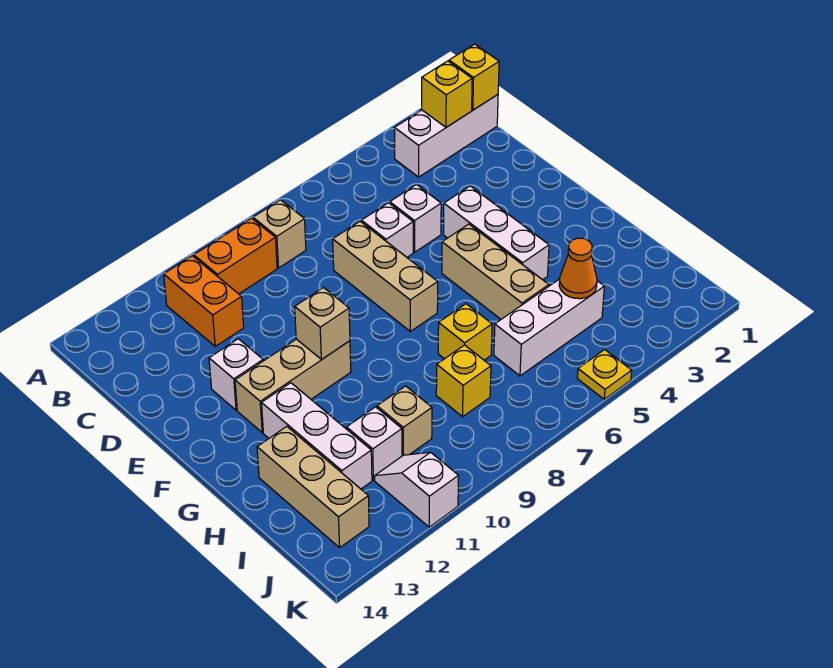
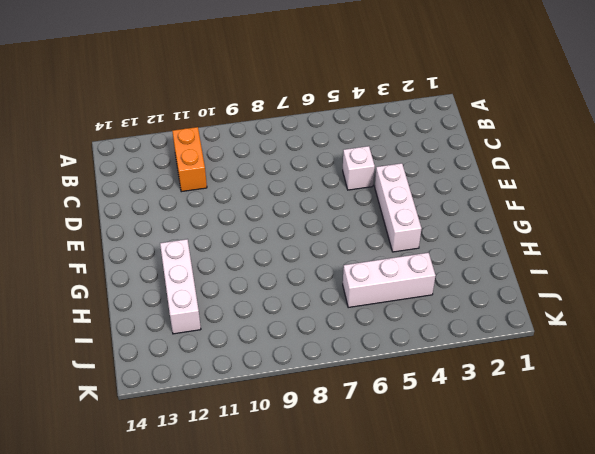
none -> white brick B1:B3 level 1
none -> tan brick B8 level 1
none -> orange brick B9:B10 level 1

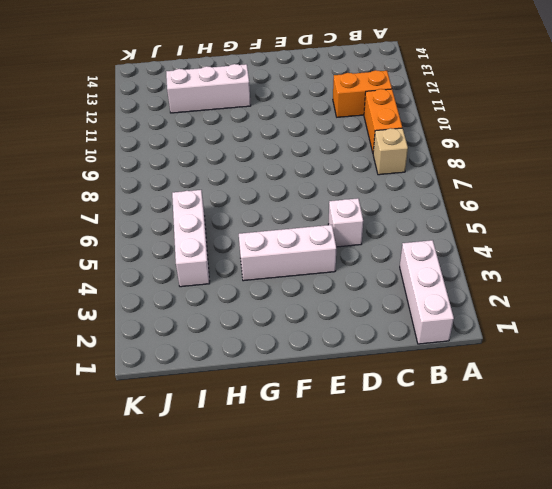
none -> white brick D6 level 1
none -> tan brick D7:F7 level 1
none -> white brick E12 level 1

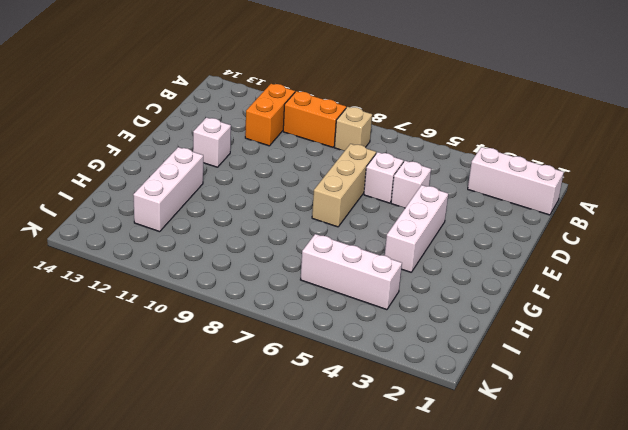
none -> tan brick F5:H5 level 1
none -> tan brick F10:F12 level 1
none -> yellow brick H7 level 1

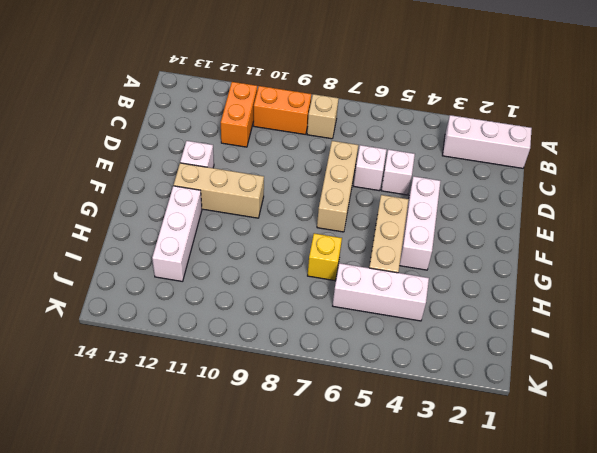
none -> tan brick H13:J13 level 1
none -> yellow brick I8 level 1
none -> tan brick I10 level 1

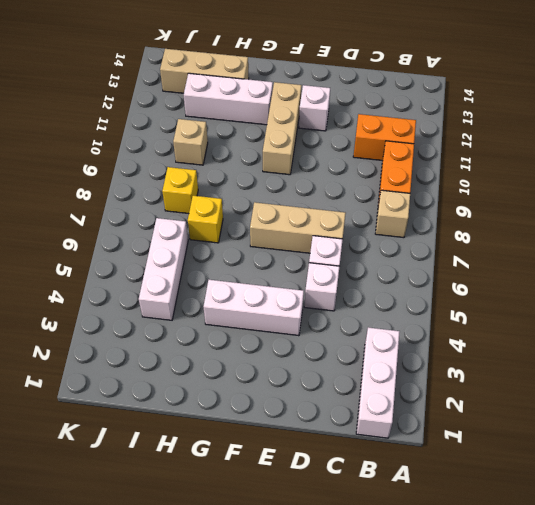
none -> tan brick F5:H5 level 1
none -> white brick I11 level 1
none -> white slope J11:K11 level 1 top K

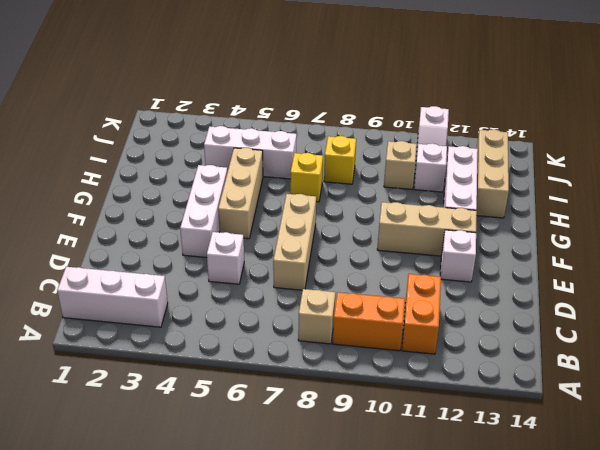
none -> white brick D6 level 1
none -> yellow plate K5 level 1
none -> yellow brick B1 level 2

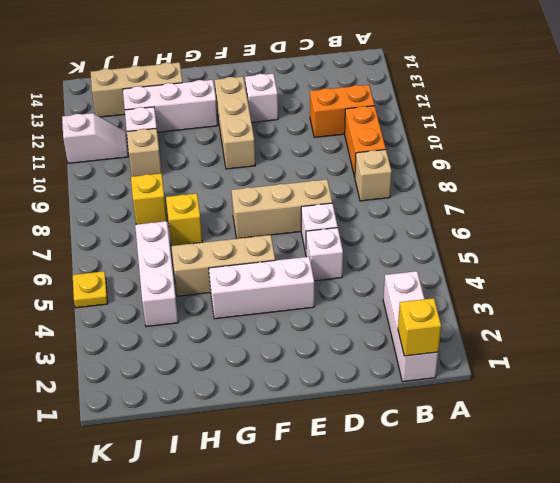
none -> yellow brick B2 level 2
none -> tan brick F10 level 2
none -> orange cone I4 level 2

